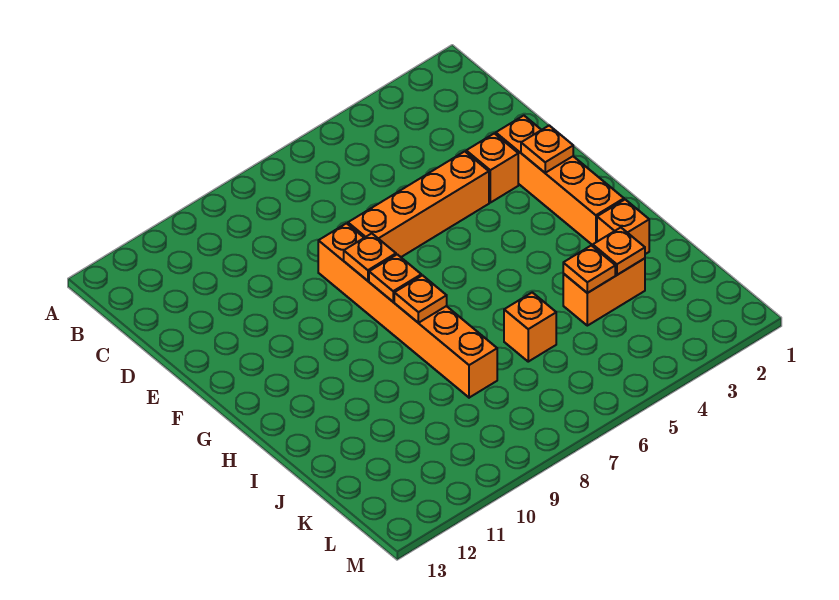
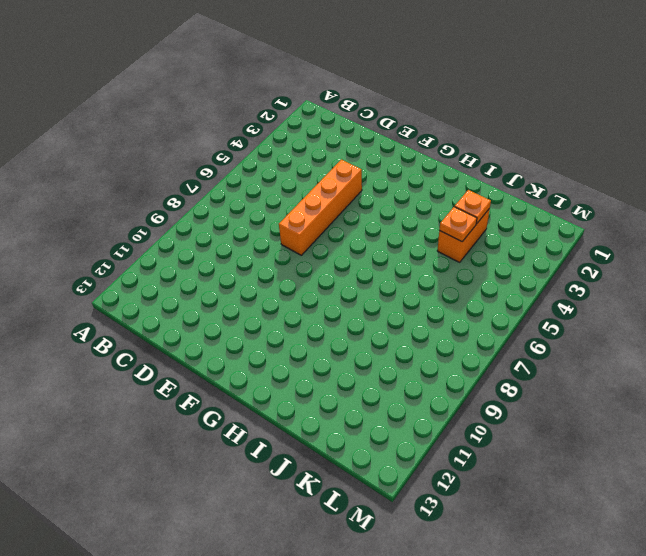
none -> orange brick E2:H2 level 1
none -> orange brick E3 level 1
none -> orange brick E8:J8 level 1

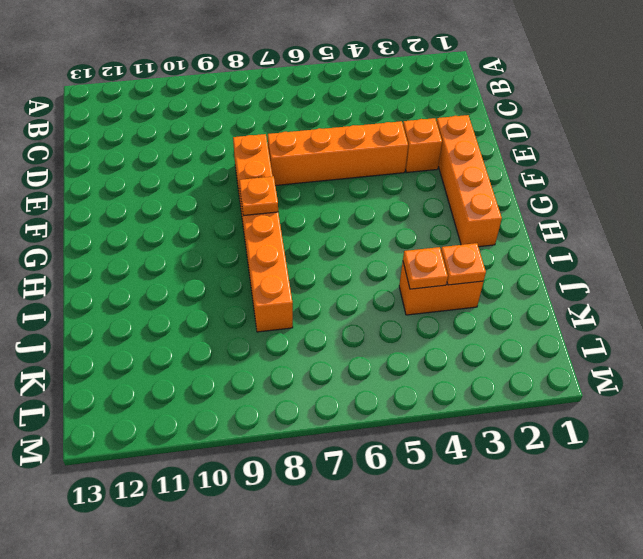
none -> orange brick I2 level 1
none -> orange brick J6 level 1
none -> orange plate F2 level 2

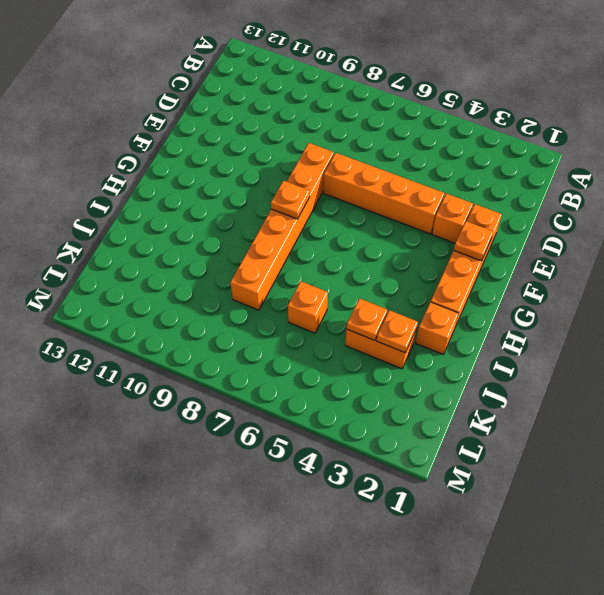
none -> orange plate F8 level 2
none -> orange plate H8 level 2

